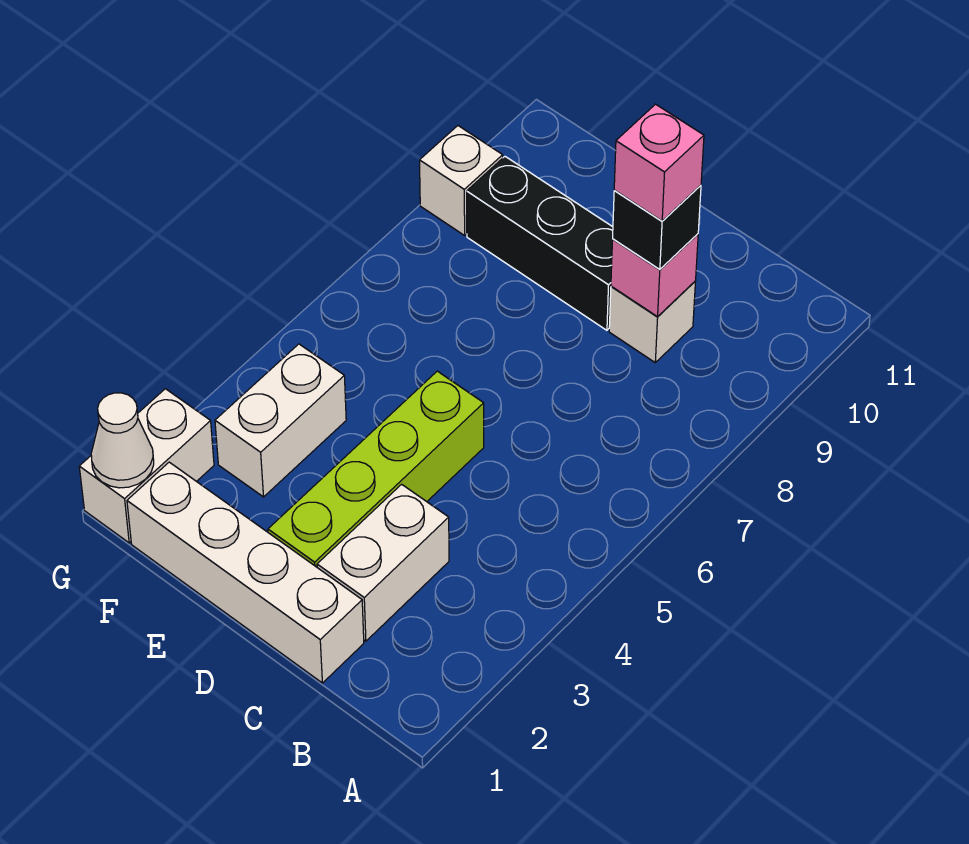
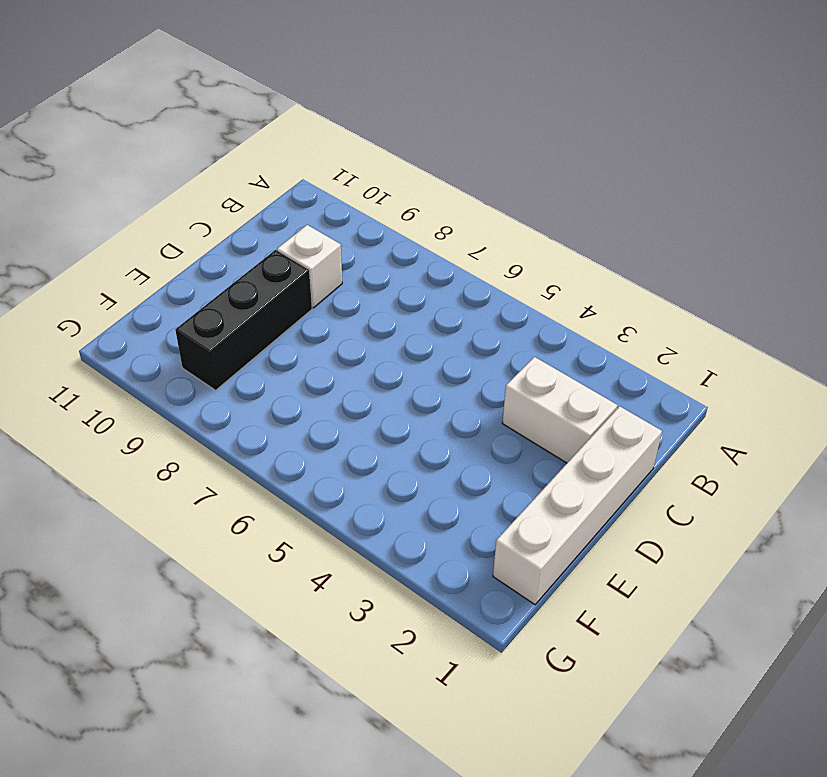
none -> lime brick D2:D5 level 1
none -> white brick F3:F4 level 1
none -> white brick G1:G2 level 1

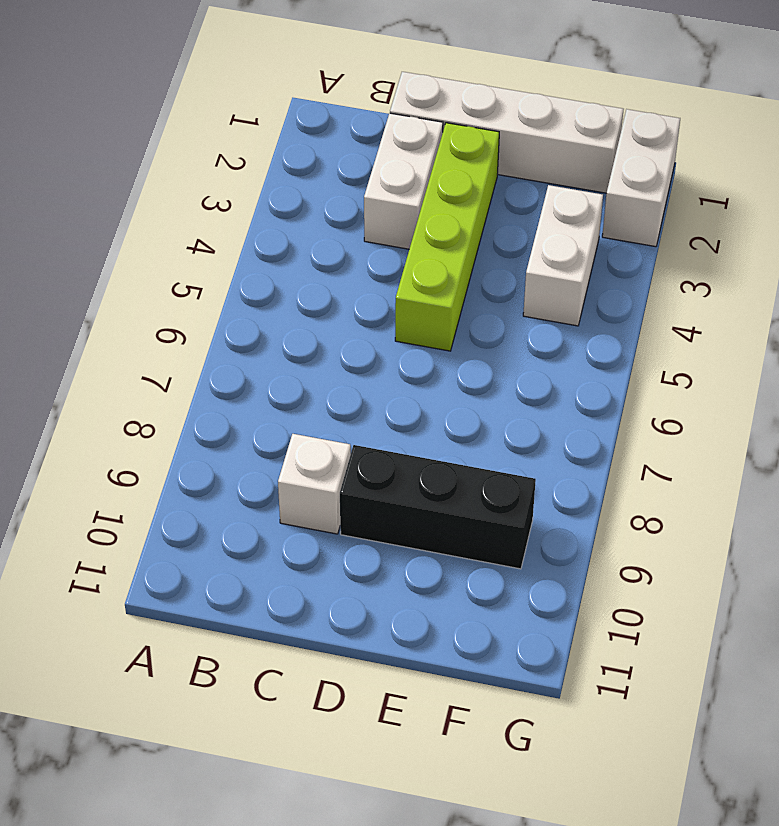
none -> white brick G9 level 1
none -> pink brick C9 level 2
none -> white cone G1 level 2

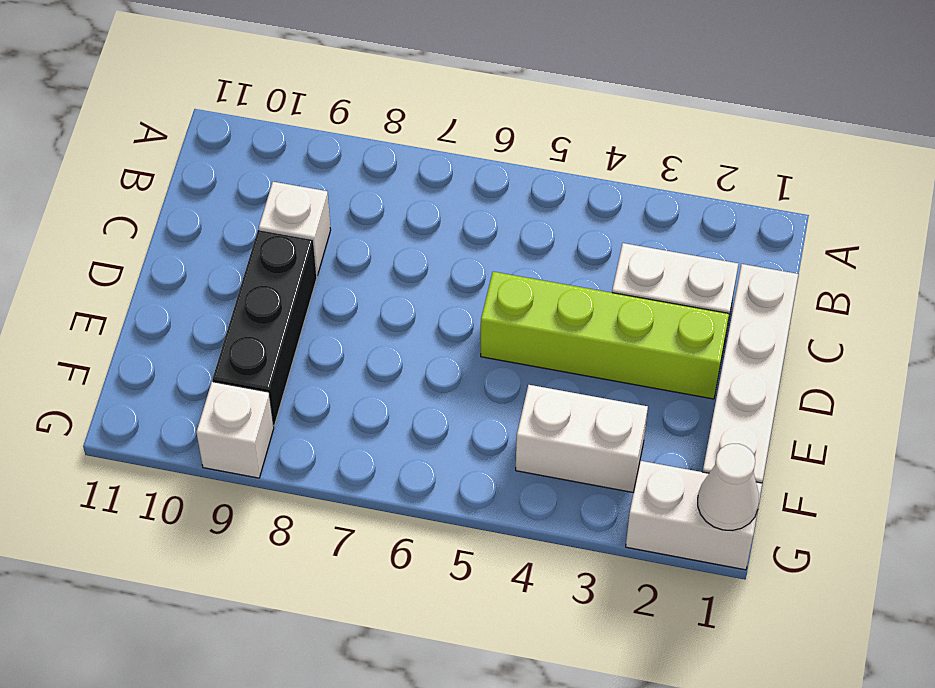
none -> pink brick C9 level 2
none -> black brick C9 level 3
none -> pink brick C9 level 4

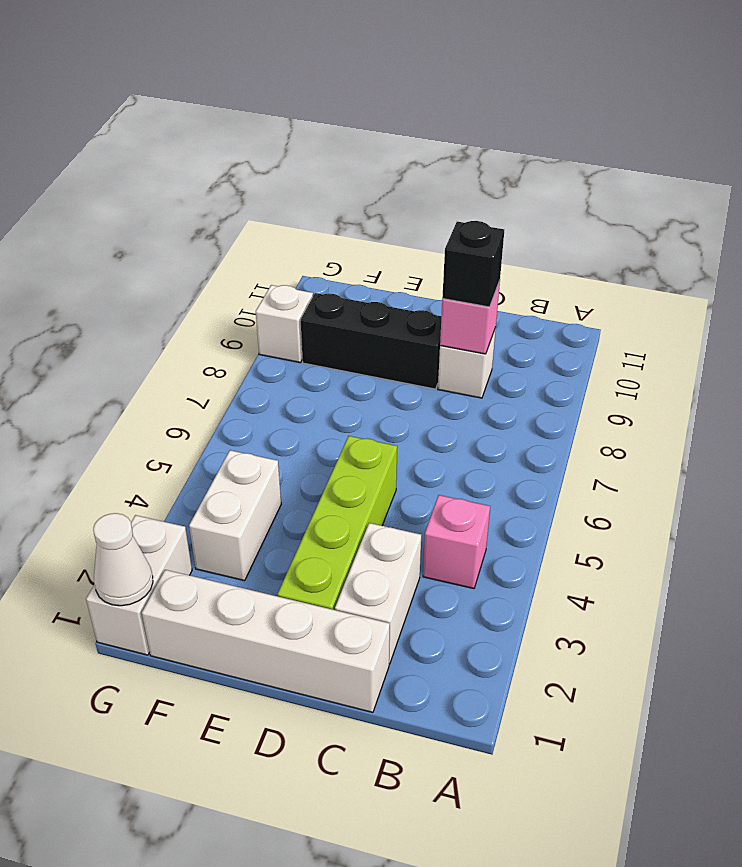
pink brick B4 level 1 -> pink brick C9 level 4

